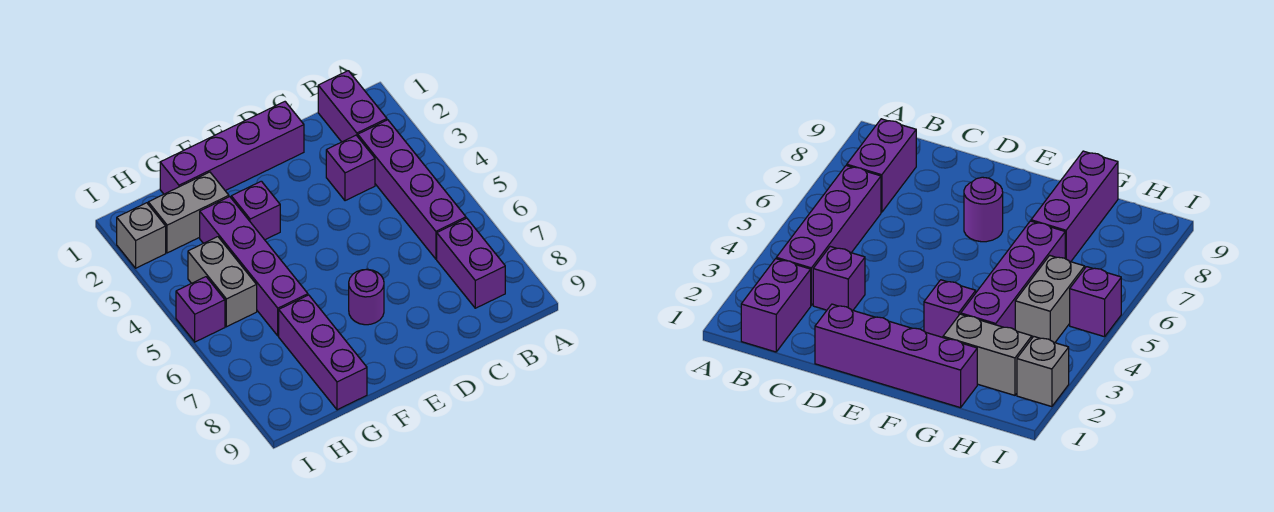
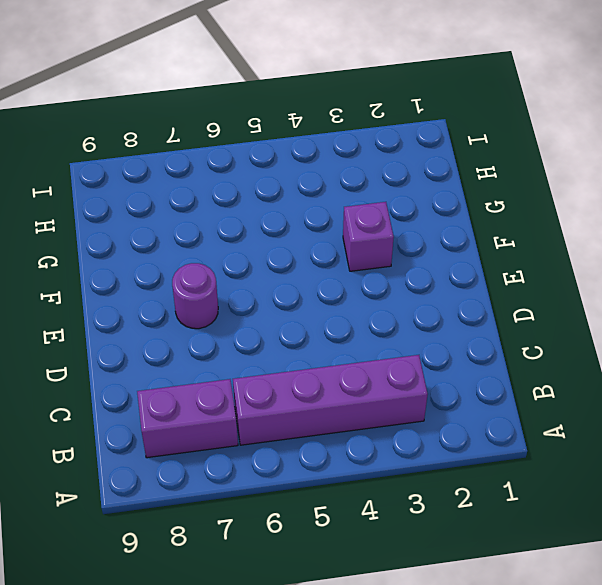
none -> purple brick B1:B2 level 1
none -> purple brick C3 level 1
none -> purple brick D1:G1 level 1

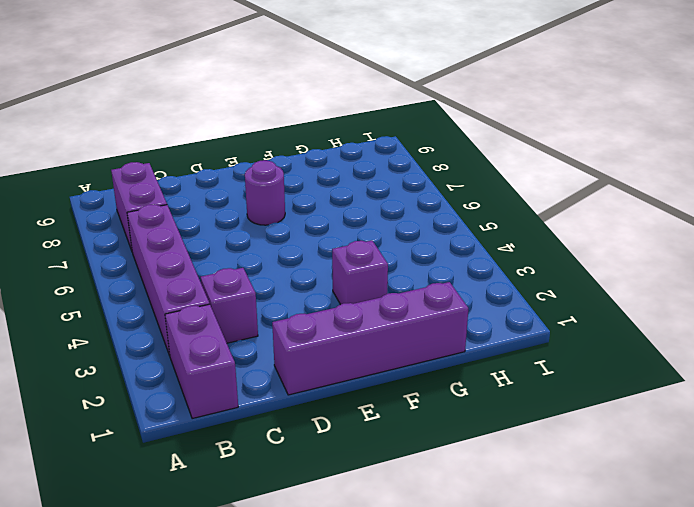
none -> grey brick G2:H2 level 1
none -> purple brick G3:G6 level 1
none -> purple brick G7:G9 level 1

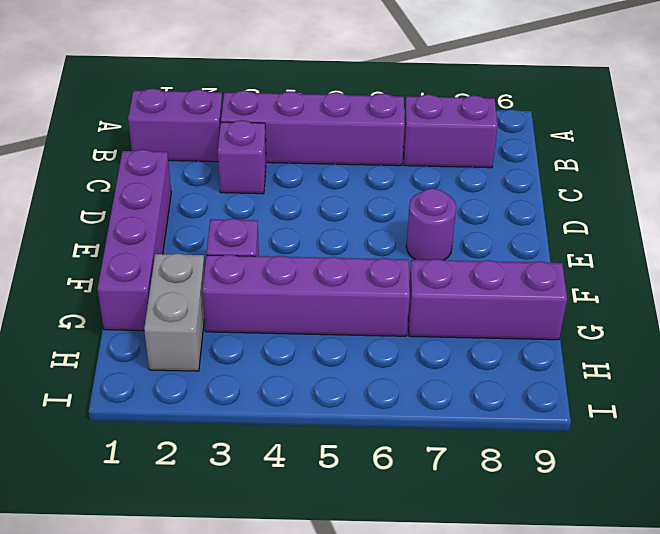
none -> grey brick H4:H5 level 1
none -> grey brick I2 level 1
none -> purple brick I5 level 1

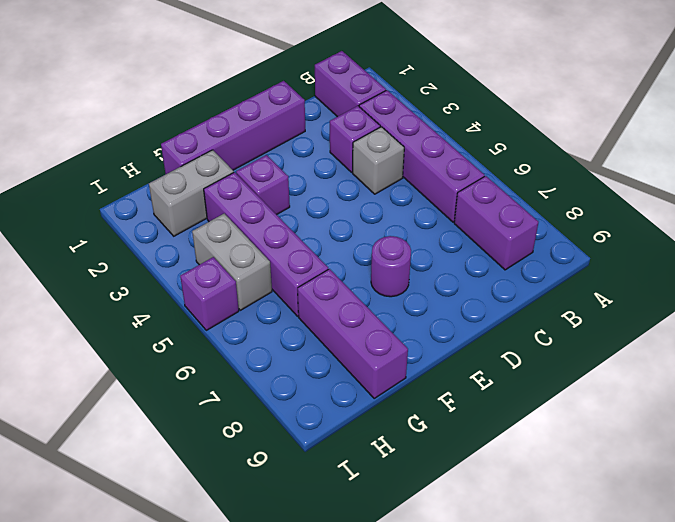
grey brick C4 level 1 -> grey brick I2 level 1

